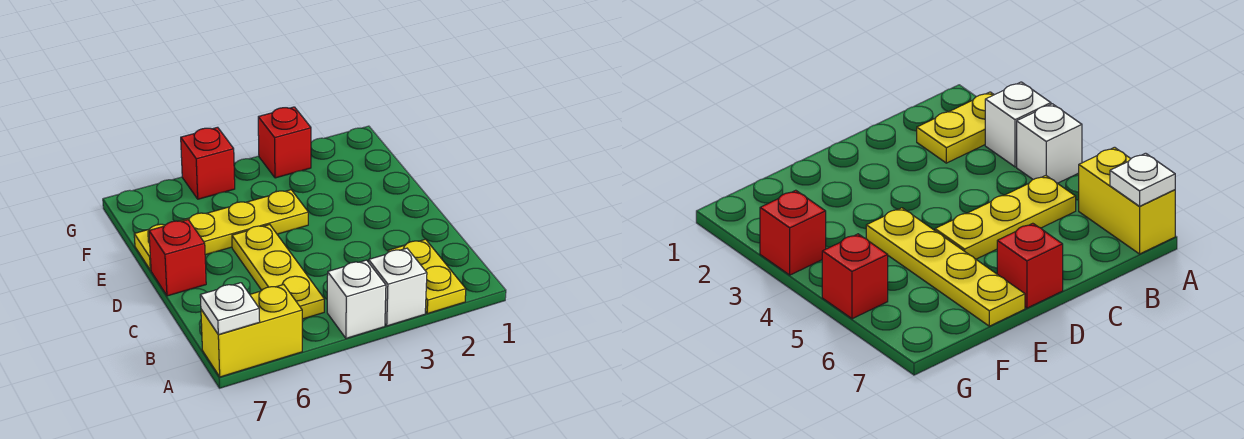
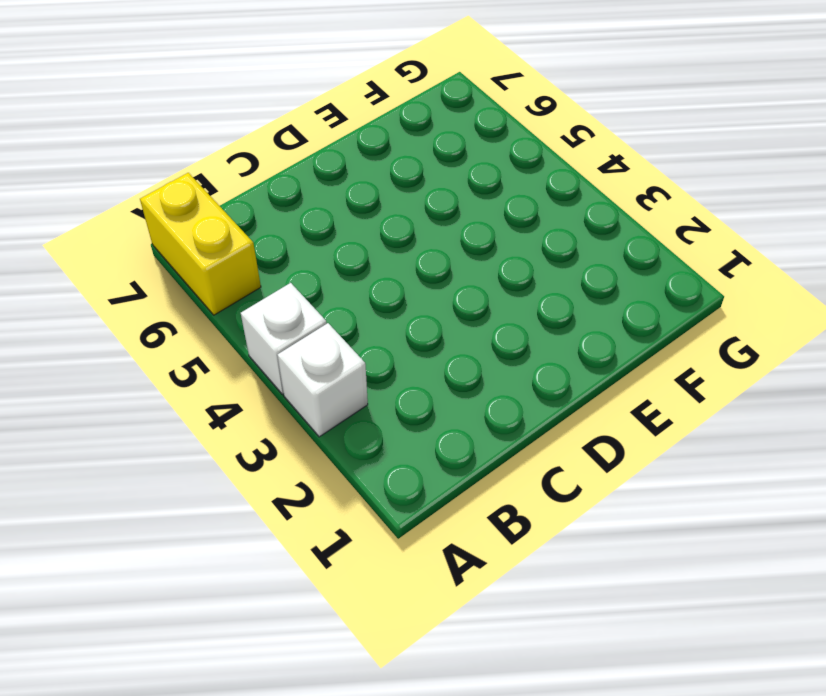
none -> yellow plate A2:B2 level 1
none -> yellow plate B5:D5 level 1

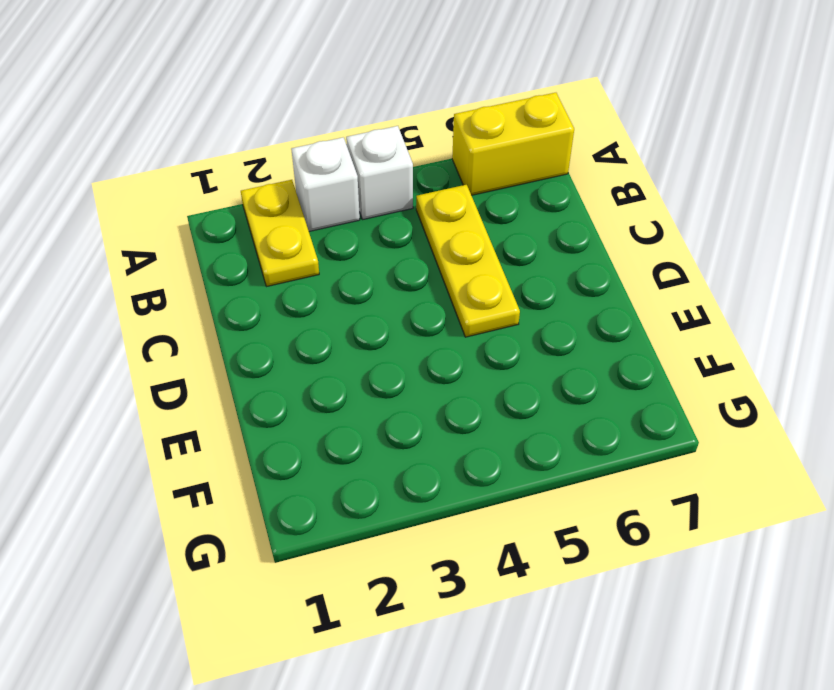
none -> red brick D7 level 1
none -> yellow plate E4:E7 level 1

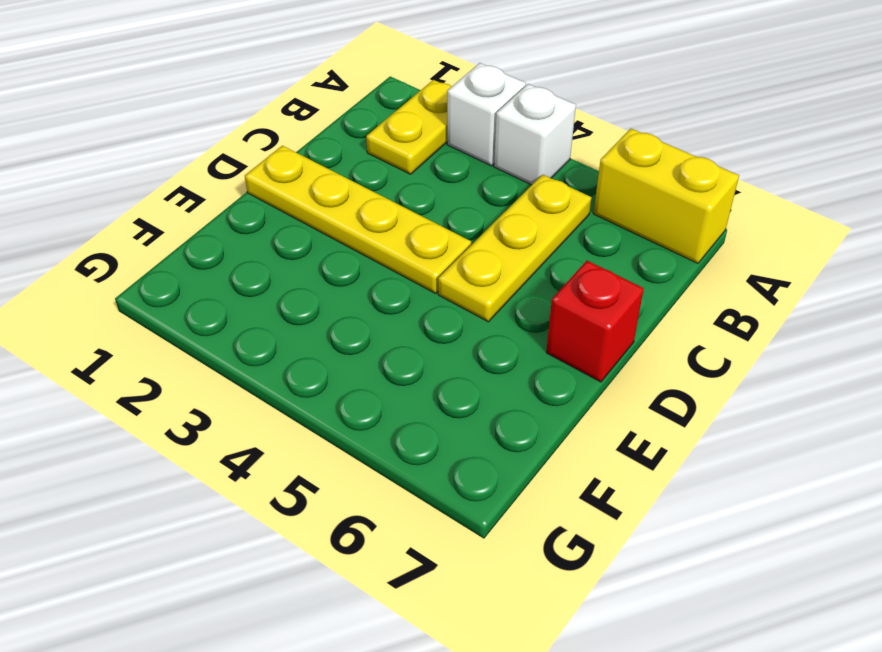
yellow plate D1:D4 level 1 -> yellow plate E4:E7 level 1
none -> red brick G3 level 1
none -> red brick G5 level 1

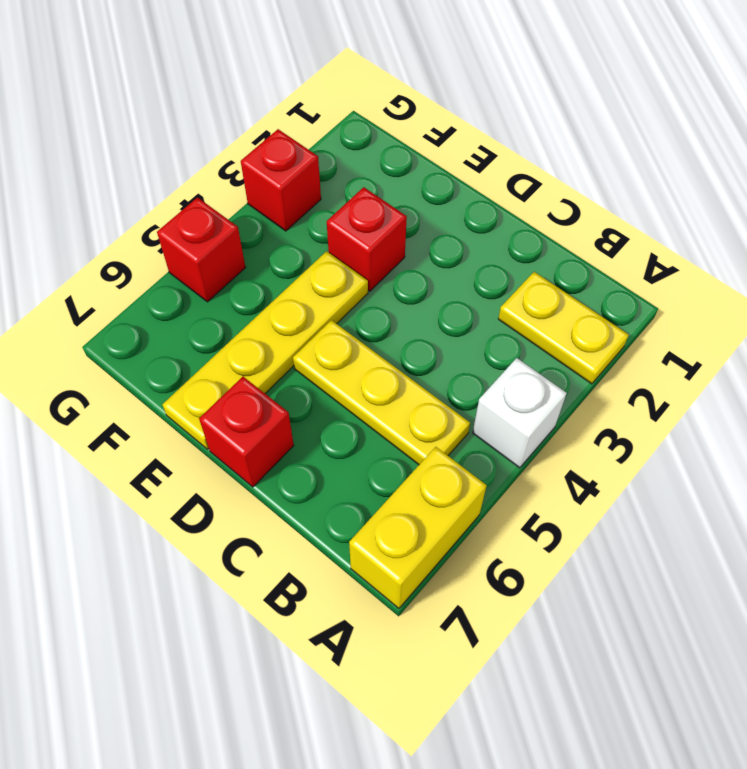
red brick E3 level 1 -> none
none -> white brick A3 level 1
none -> white plate A7 level 2

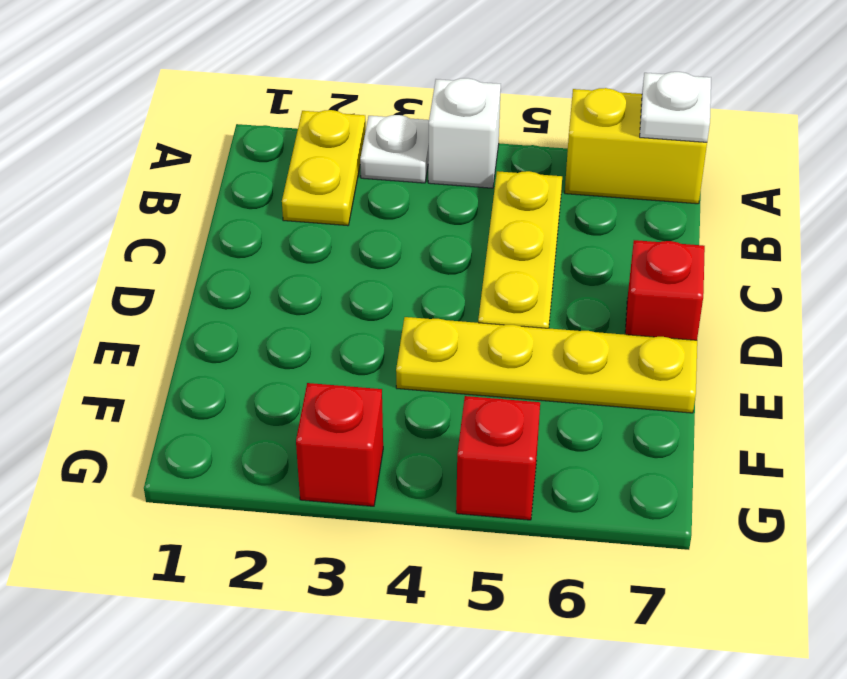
white plate A3 level 1 -> white brick A3 level 1

